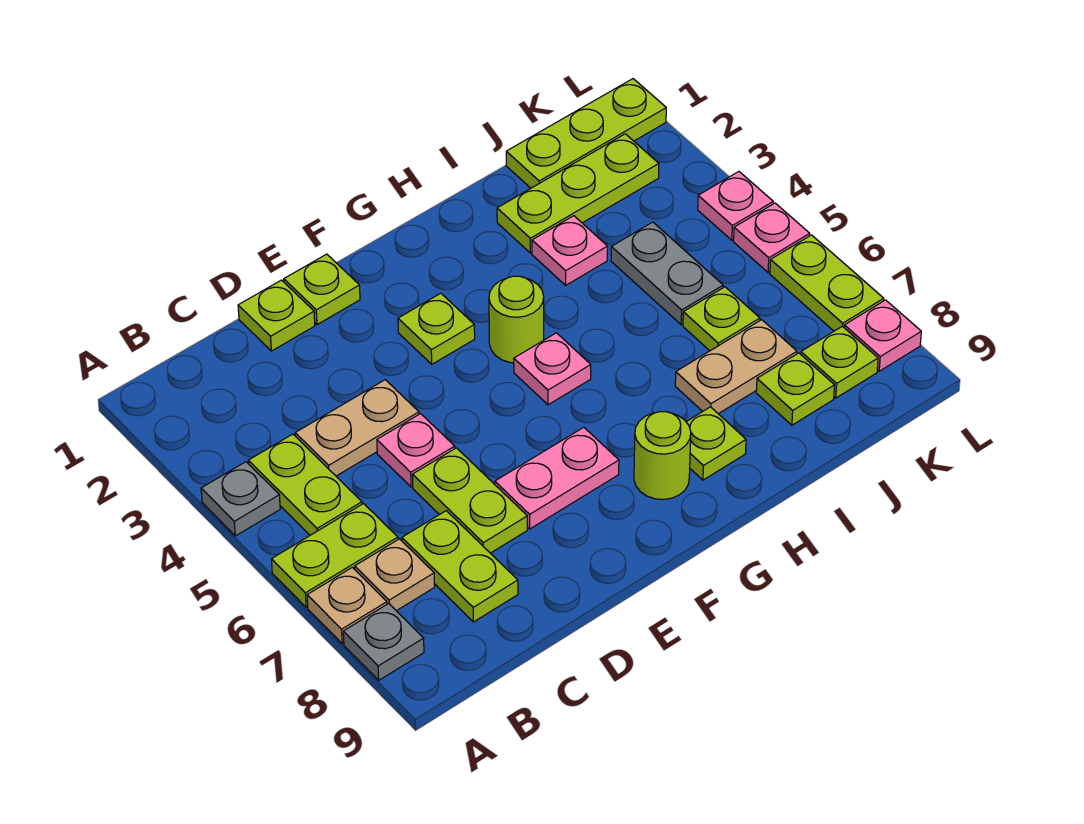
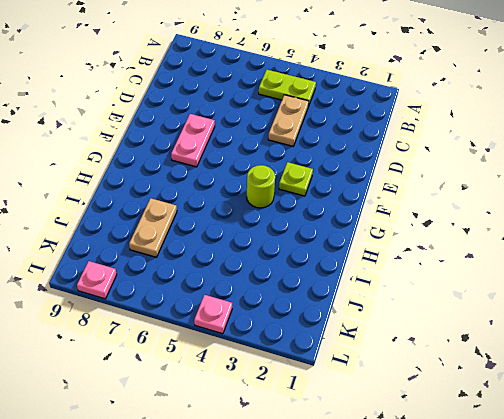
none -> grey plate A4 level 1
none -> lime plate A6:B6 level 1
none -> tan plate A7 level 1
none -> grey plate A8 level 1

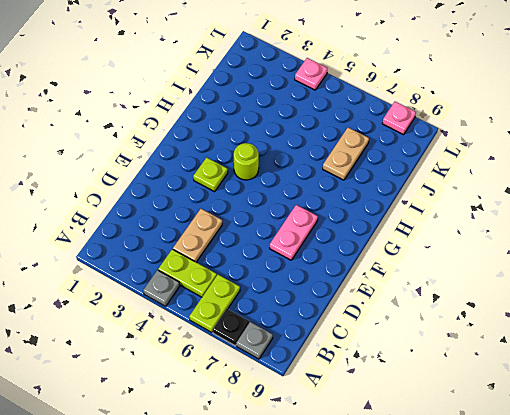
black plate A7 level 1 -> tan plate A7 level 1
none -> tan plate B7 level 1
none -> lime plate C7:C8 level 1
none -> lime plate D1 level 1
none -> pink plate D5 level 1

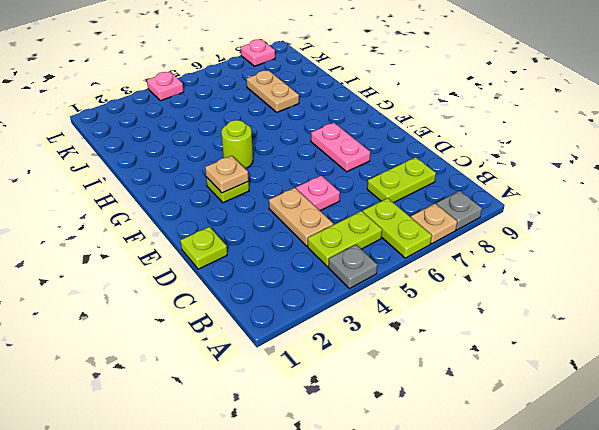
tan plate F3 level 2 -> tan plate B7 level 1
none -> lime plate D6:D7 level 1
none -> lime plate E1 level 1
none -> pink plate G5 level 1
none -> lime round brick G8 level 1

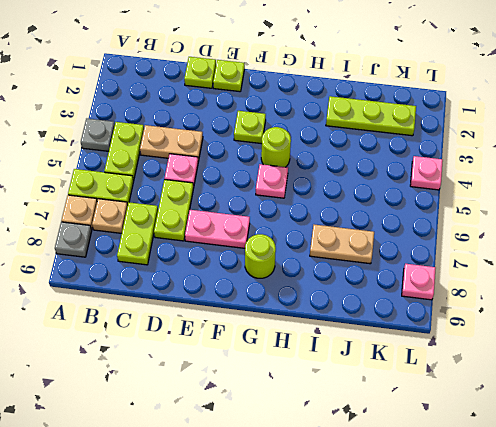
none -> lime plate H8 level 1
none -> pink plate I3 level 1
none -> lime plate J1:L1 level 1
none -> grey plate J4:J5 level 1

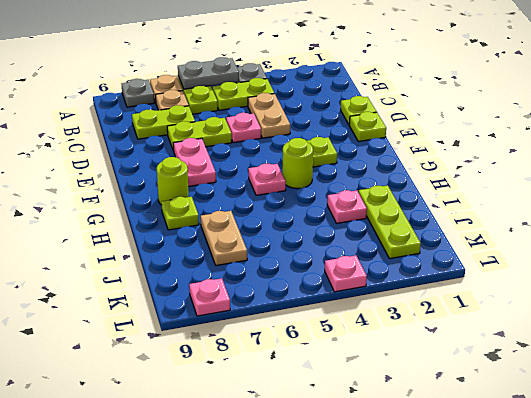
grey plate A5:A6 level 2 -> grey plate J4:J5 level 1
none -> lime plate J1:L1 level 1
none -> lime plate J6 level 1
none -> lime plate J8 level 1
none -> lime plate K8 level 1

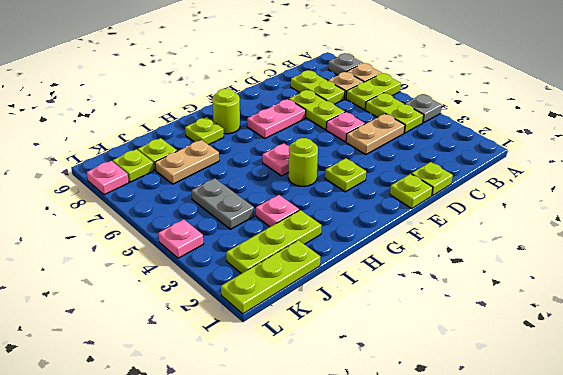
none -> lime plate J6 level 1
none -> pink plate L5 level 1
none -> lime plate L6:L7 level 1

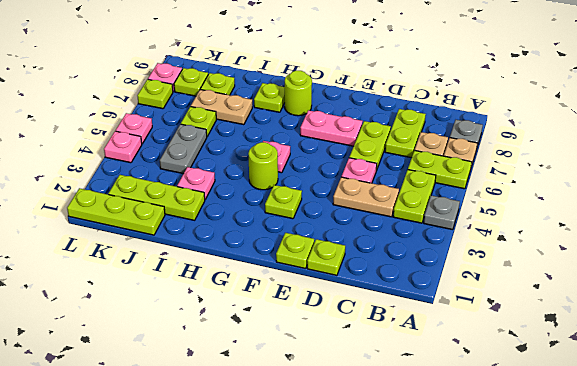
lime plate L7 level 1 -> lime plate L6:L7 level 1

